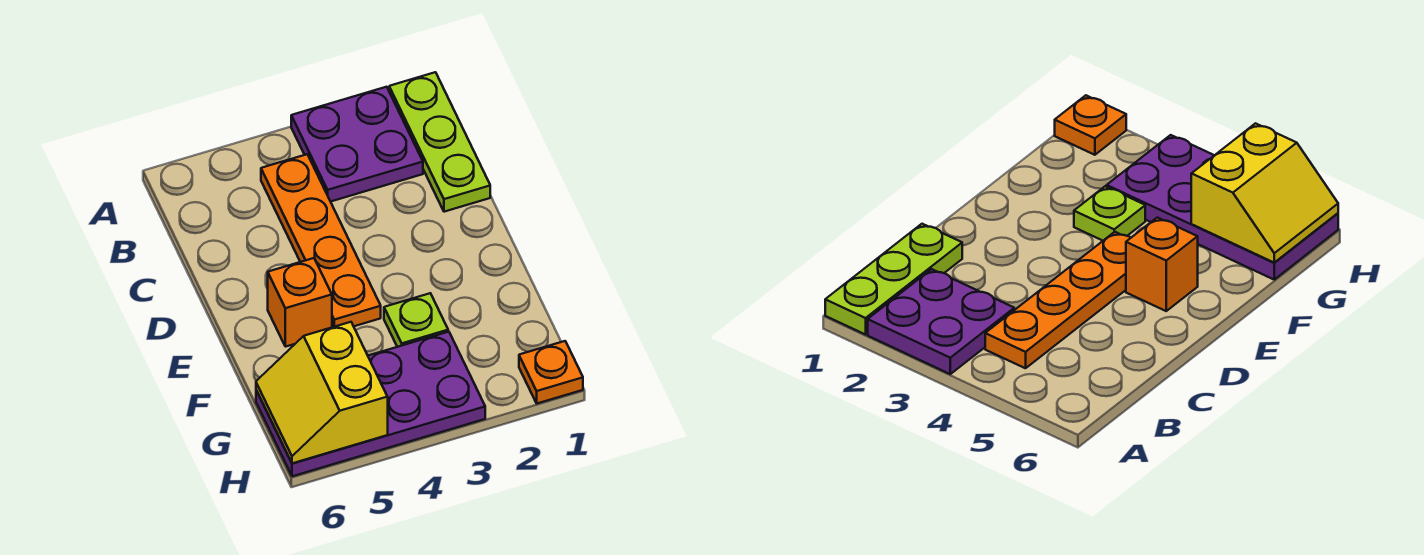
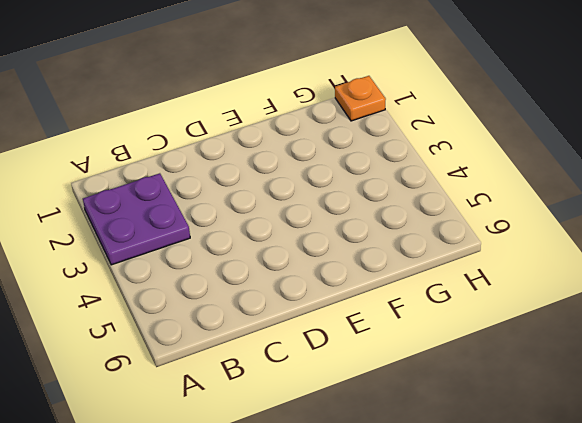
none -> lime plate A1:C1 level 1
none -> orange plate B4:E4 level 1

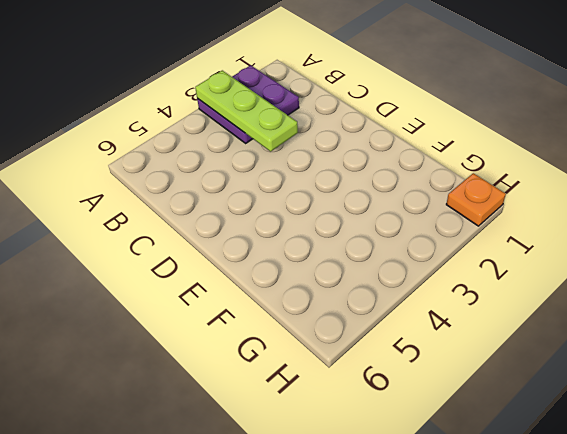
lime plate A3:C3 level 2 -> lime plate A1:C1 level 1
none -> orange plate B4:E4 level 1
none -> orange brick E5 level 1

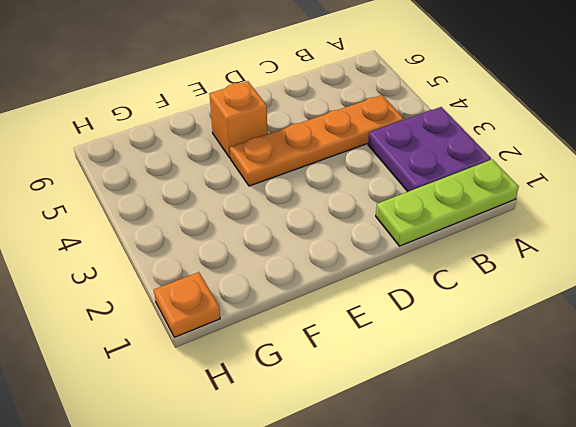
none -> lime plate F3 level 1
none -> purple plate G3:H6 level 1

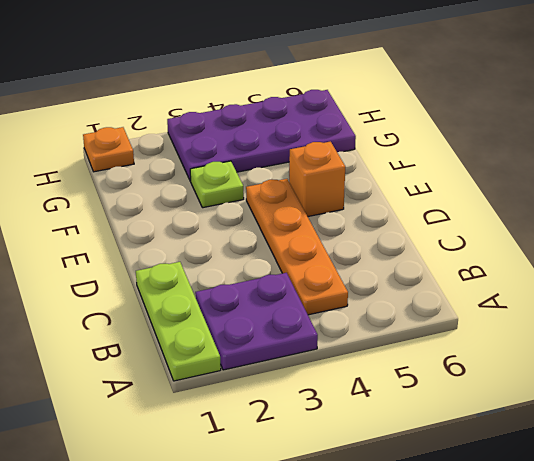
none -> yellow slope G5:H6 level 2 top 5

